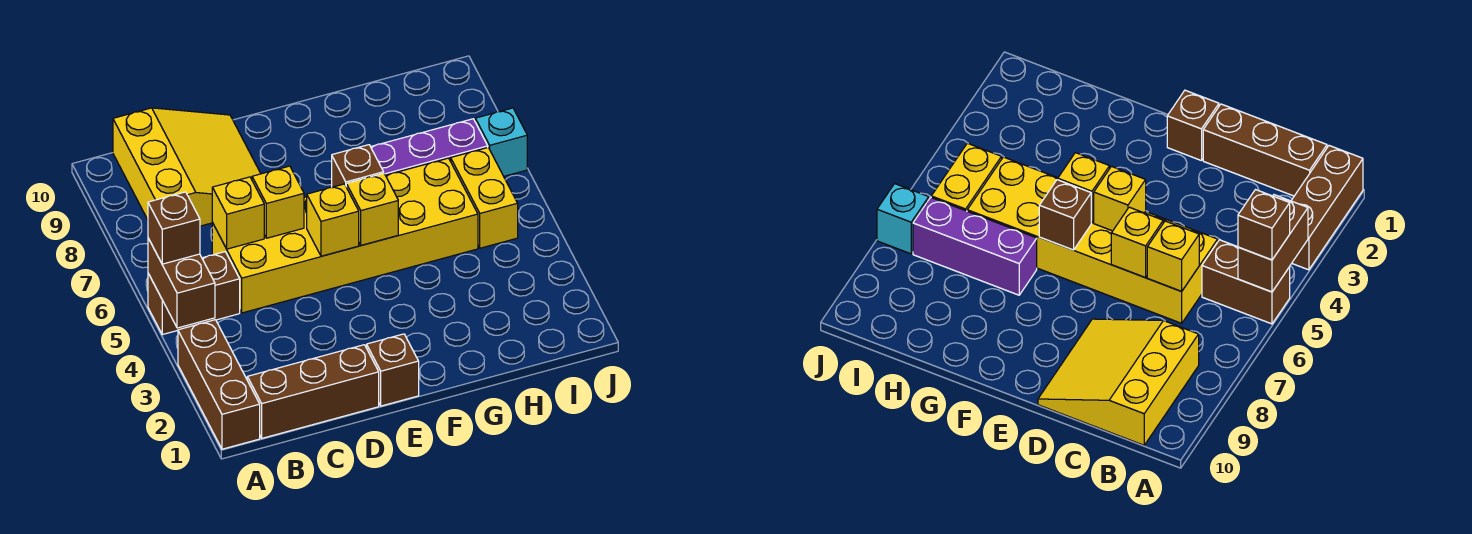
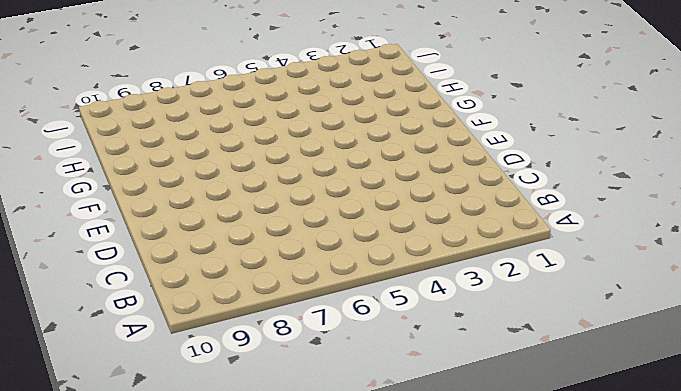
none -> brown brick A1:A3 level 1
none -> brown brick A5:B5 level 1
none -> brown brick B1:D1 level 1

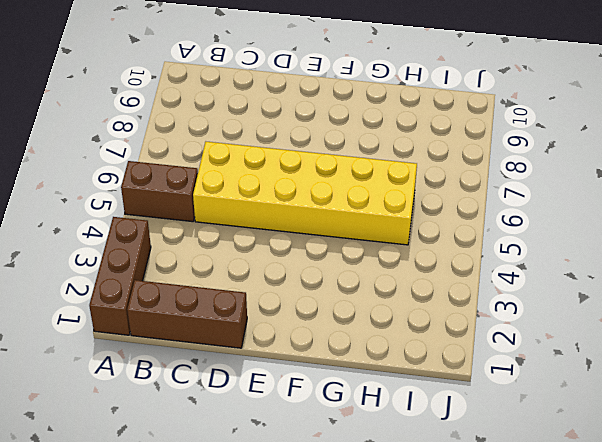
none -> yellow slope B8:D10 level 1 top B
none -> brown brick E1 level 1
none -> purple brick G7:I7 level 1

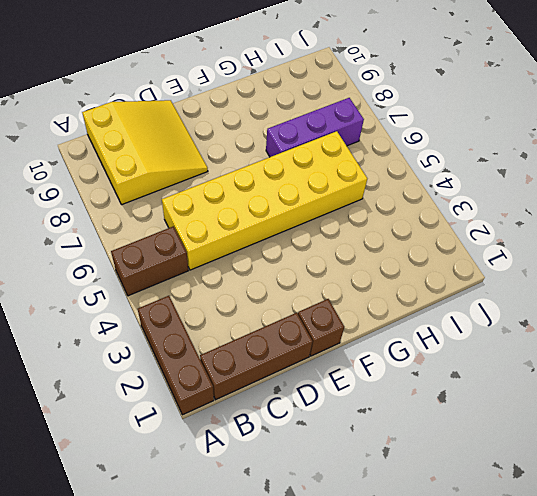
none -> yellow brick I5:I6 level 1
none -> cyan brick J7 level 1
none -> brown brick A4:A5 level 2

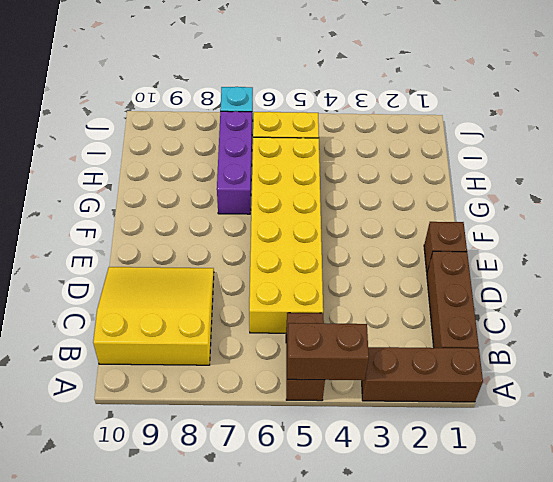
none -> yellow brick C6 level 2
none -> yellow brick D6 level 2
none -> yellow brick E5 level 2

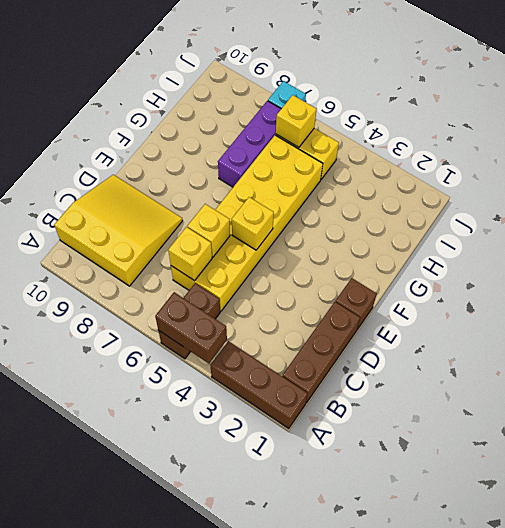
yellow brick I6 level 2 -> yellow brick F5 level 2
none -> brown brick F6 level 2
none -> brown brick A5 level 3

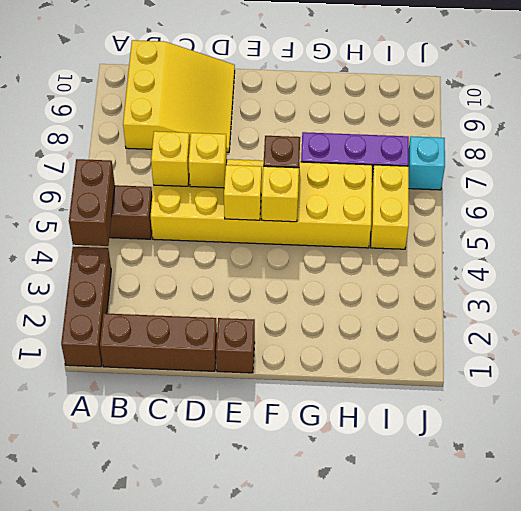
none -> brown brick A5 level 3

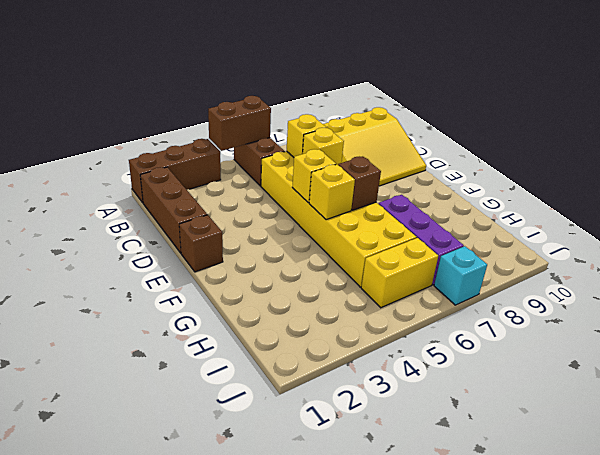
none -> brown brick A5 level 3

